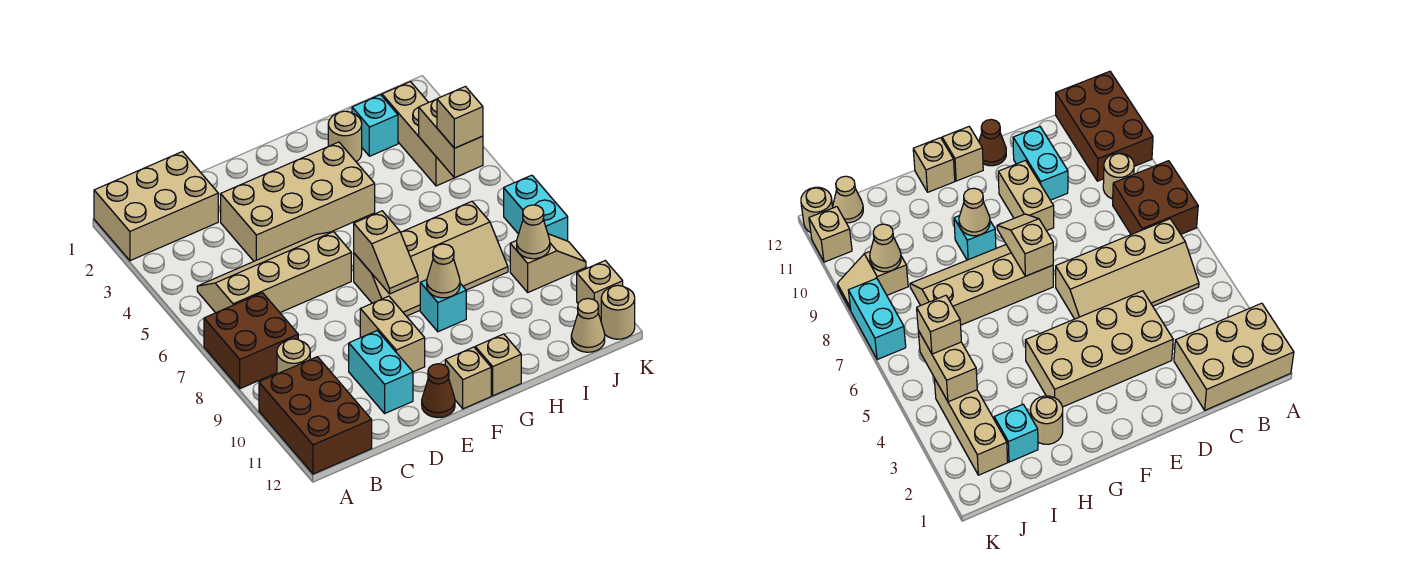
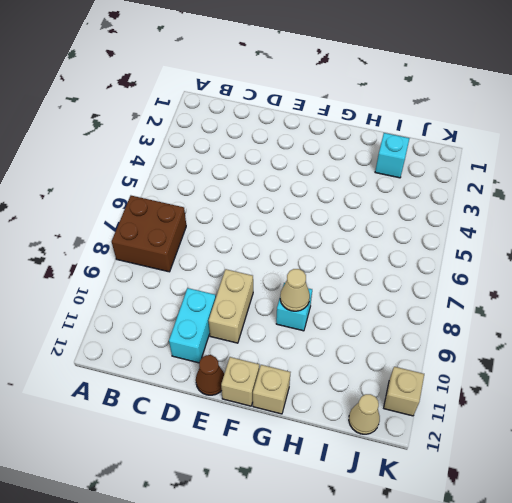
none -> tan brick A1:C2 level 1
none -> brown brick A10:B12 level 1
none -> tan slope B5:E6 level 1 top 6

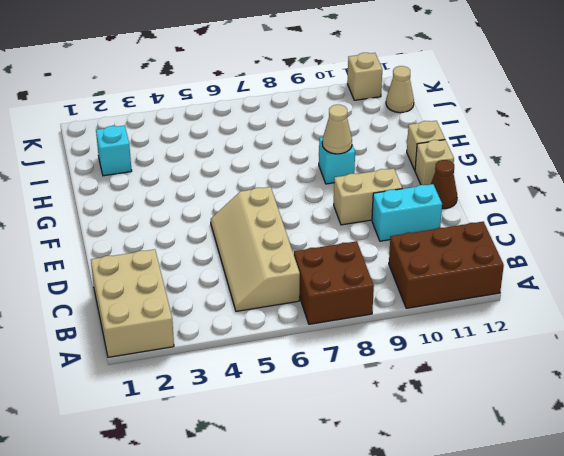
none -> tan round brick B9 level 1
none -> tan brick D3:G4 level 1
none -> tan slope F7:I8 level 1 top 7

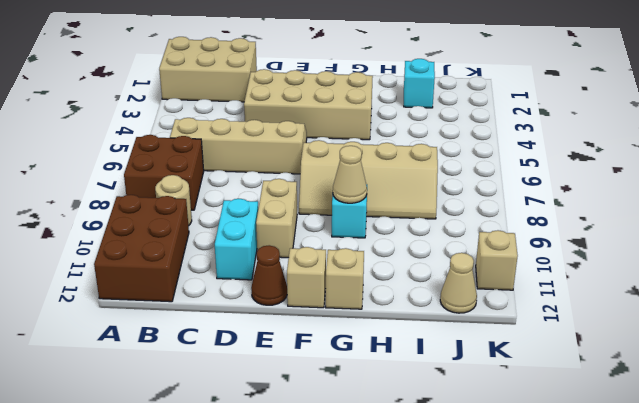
none -> tan round brick H2 level 1
none -> tan brick J2:J4 level 1
none -> tan slope J9:K9 level 1 top J

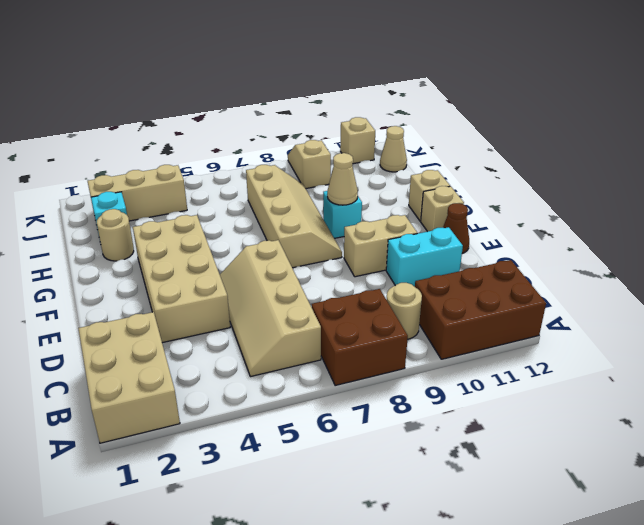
none -> cyan brick K7:K8 level 1
none -> tan round brick K12 level 1
none -> tan slope F7:F8 level 2 top 7

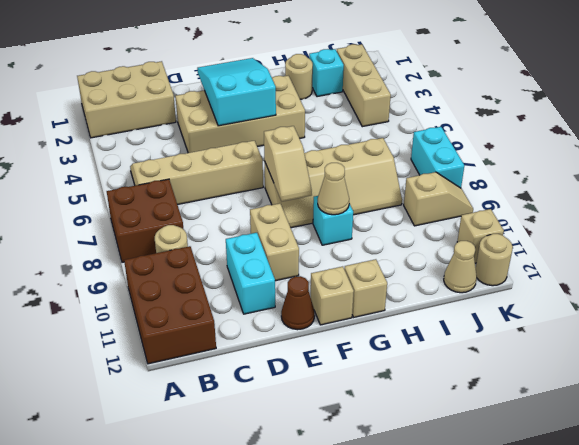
cyan slope E2:F4 level 2 top 4 -> none
none -> tan brick J4:J5 level 2
none -> tan cone J9 level 2
none -> tan brick J5 level 3

